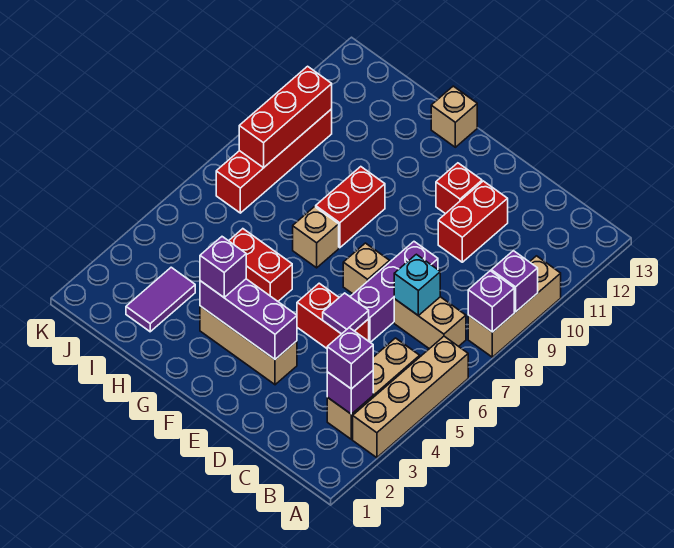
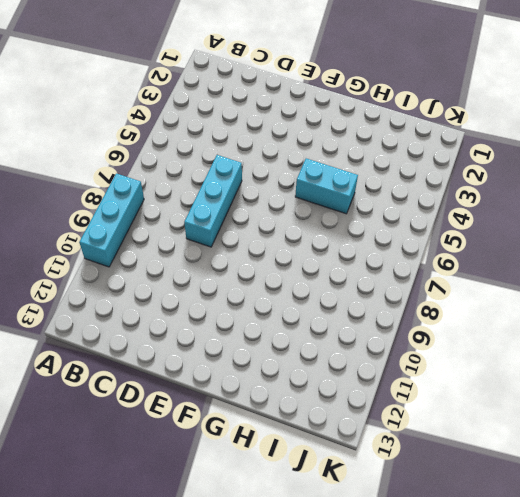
cyan brick A8:A10 level 1 -> tan brick A8:A10 level 1
cyan brick D6:D8 level 1 -> purple brick D6:D8 level 1
cyan brick G5:H5 level 1 -> red brick G5:H5 level 1
none -> tan brick A3:A6 level 1
none -> tan brick B3:B5 level 1
none -> tan brick B7:C7 level 1

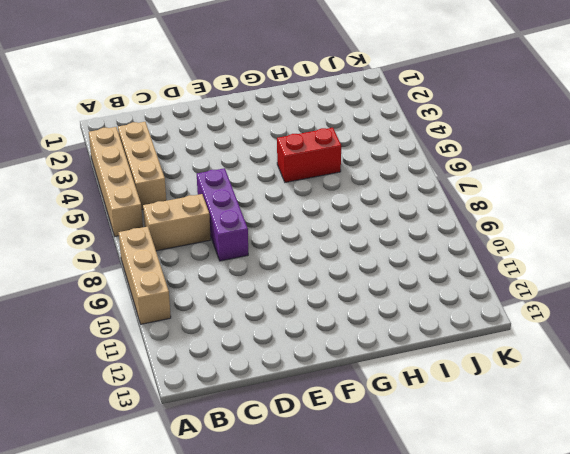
none -> red brick D5:E5 level 1
none -> red brick D10:D11 level 1
none -> tan brick E3:G3 level 1

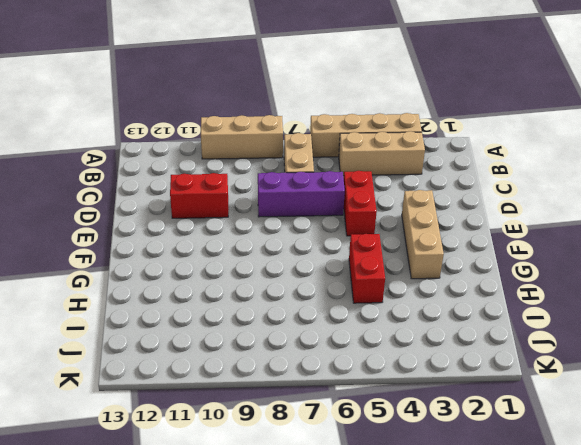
none -> tan brick E7 level 1
none -> red brick E11 level 1
none -> tan brick G7 level 1

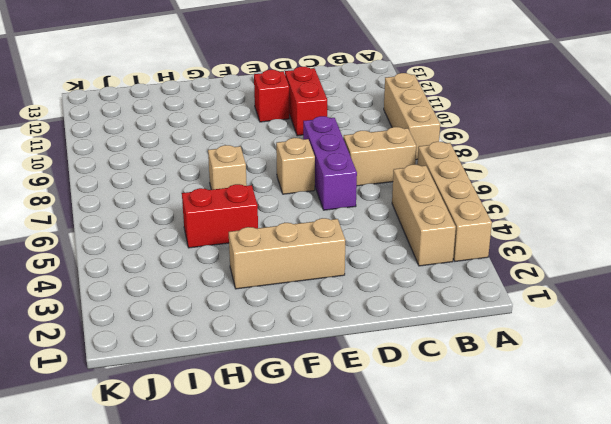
none -> red brick D5:E5 level 1
none -> red brick G8:G9 level 1
none -> tan brick G13 level 1

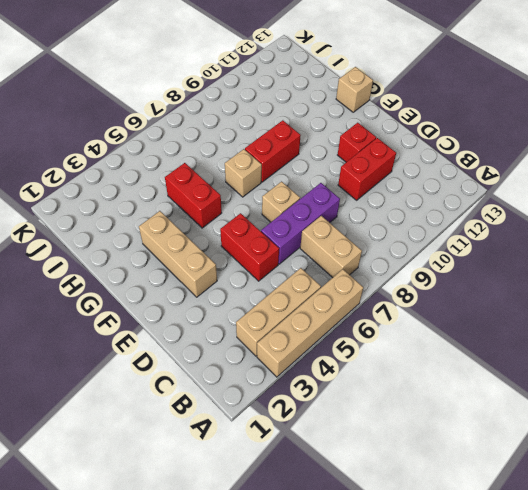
none -> tan brick A8:A10 level 1
none -> purple tile I2:I3 level 1
none -> red brick J7:J10 level 1

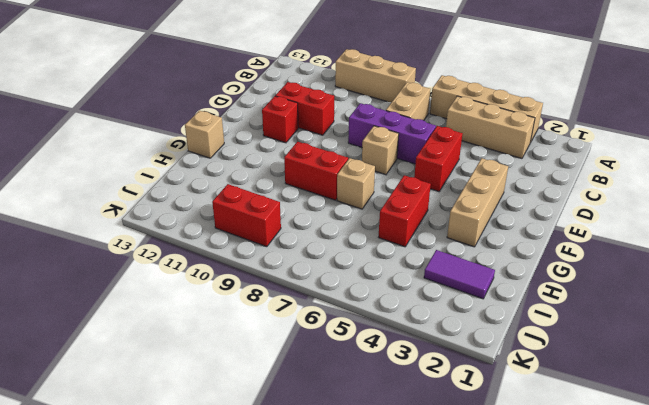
red brick J9:J10 level 1 -> red brick J7:J10 level 1
none -> purple brick A8 level 2
none -> purple brick A9 level 2
none -> purple brick B3 level 2

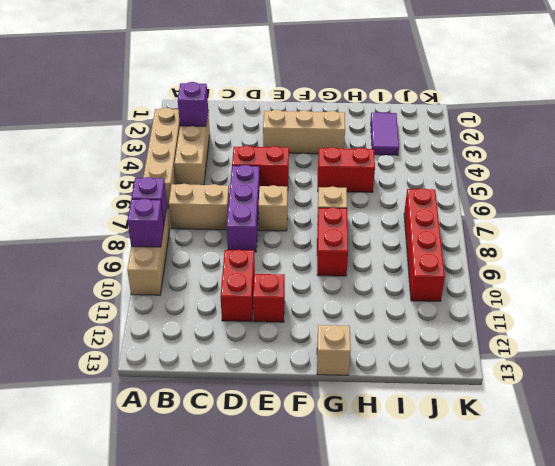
none -> cyan brick C7 level 2
none -> purple tile D5 level 2
none -> purple brick E3:G3 level 2

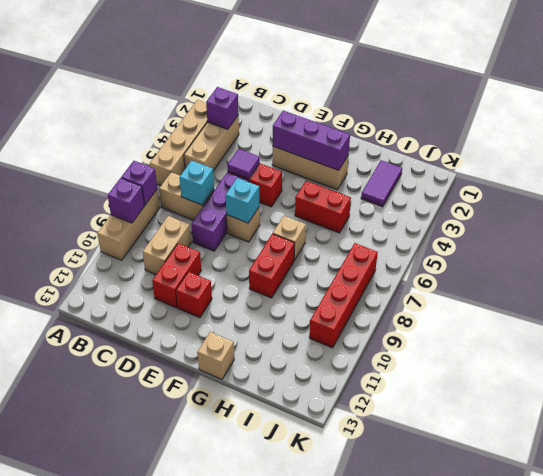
tan brick C9:C10 level 1 -> none
cyan brick E7 level 2 -> none
none -> red brick J8:J10 level 2
none -> purple brick B3 level 3
none -> purple brick G3 level 3

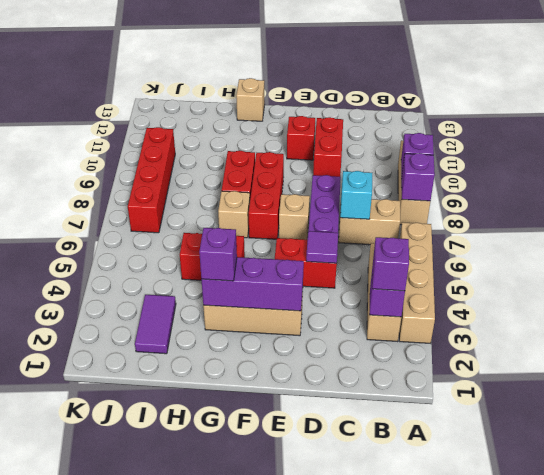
red brick F7:F9 level 1 -> red brick J8:J10 level 2

